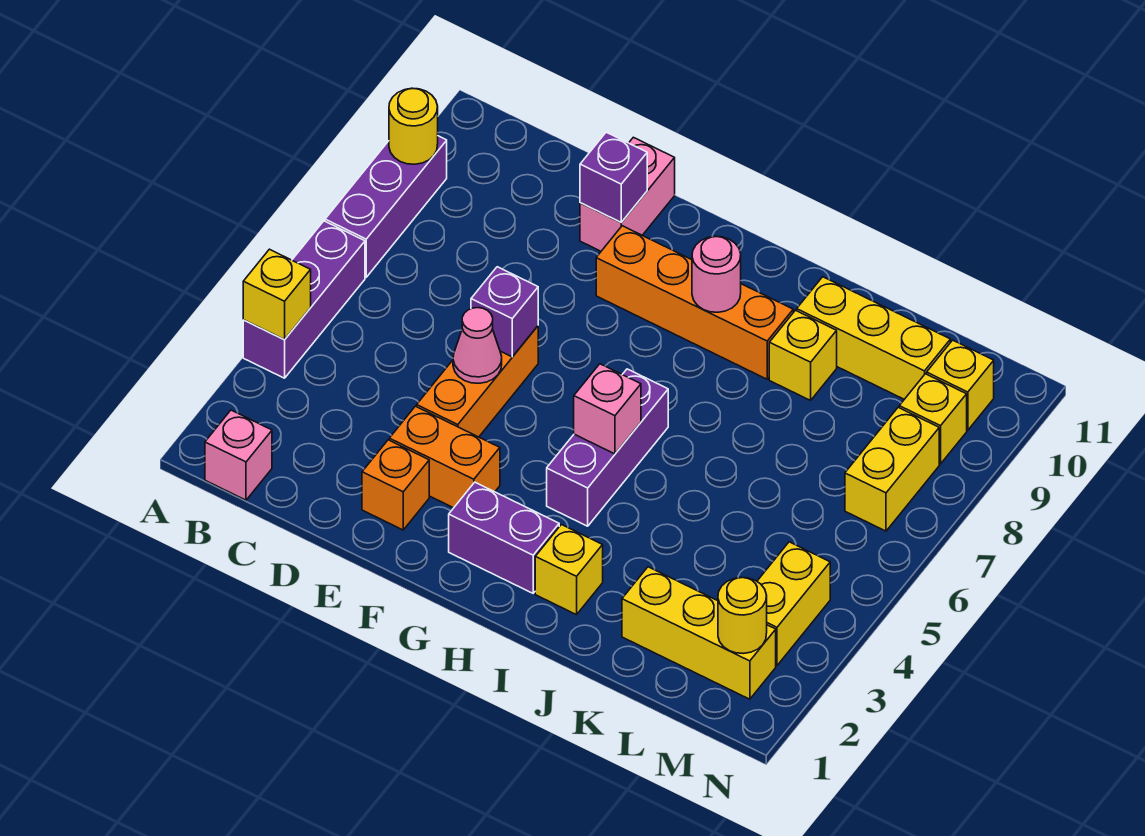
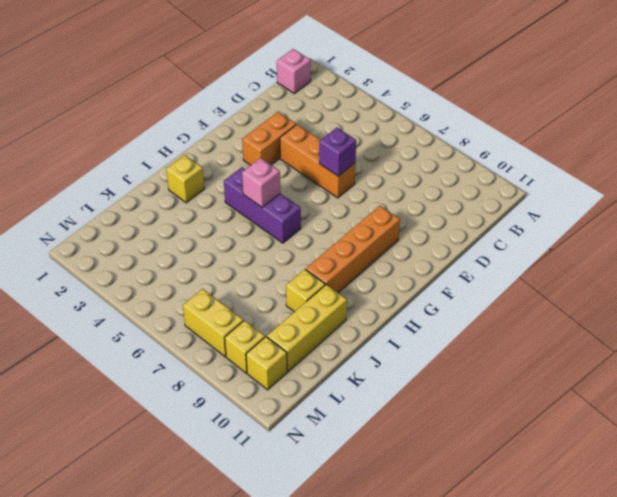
none -> purple brick A4:A6 level 1
none -> purple brick A7:A9 level 1
none -> orange brick E2 level 1

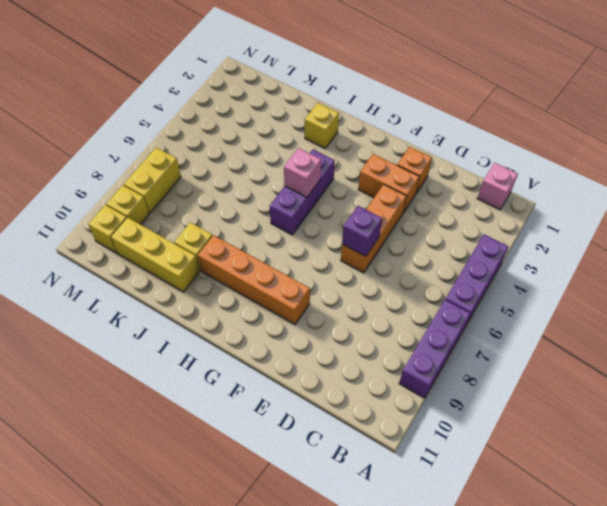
none -> pink brick E10:E11 level 1
none -> purple brick G2:H2 level 1
none -> yellow brick K2:M2 level 1

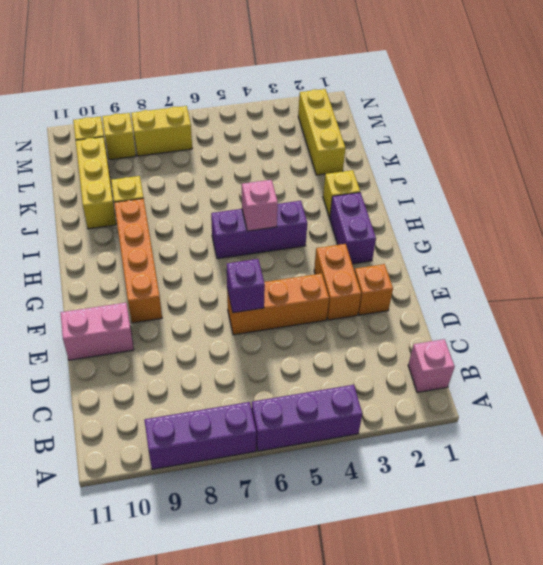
none -> yellow brick M3:M4 level 1
none -> yellow brick A4 level 2
none -> yellow round brick A9 level 2

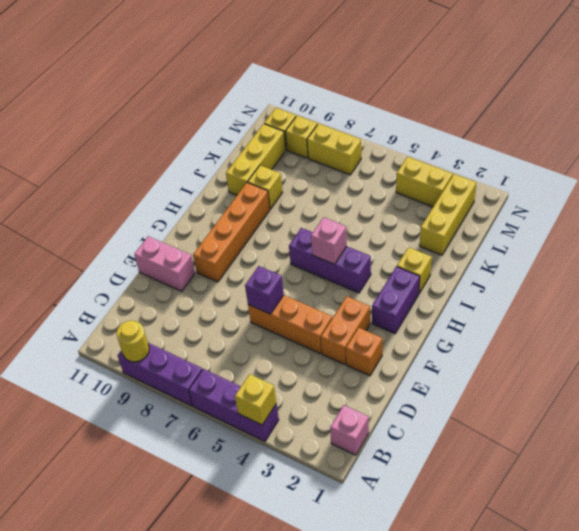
none -> pink cone E5 level 2
none -> purple brick E10 level 2
none -> pink round brick H9 level 2

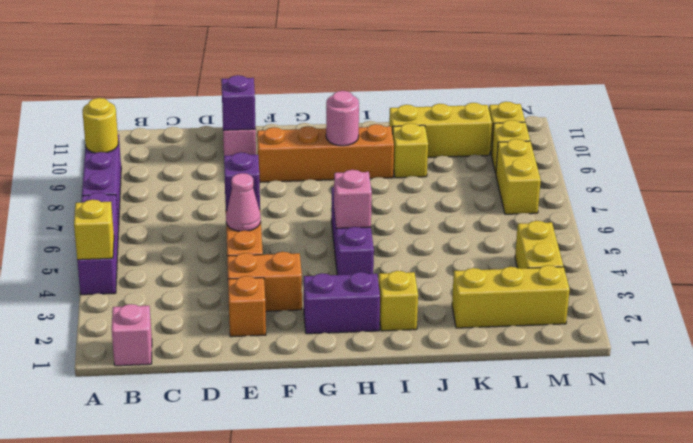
none -> yellow round brick M2 level 2

